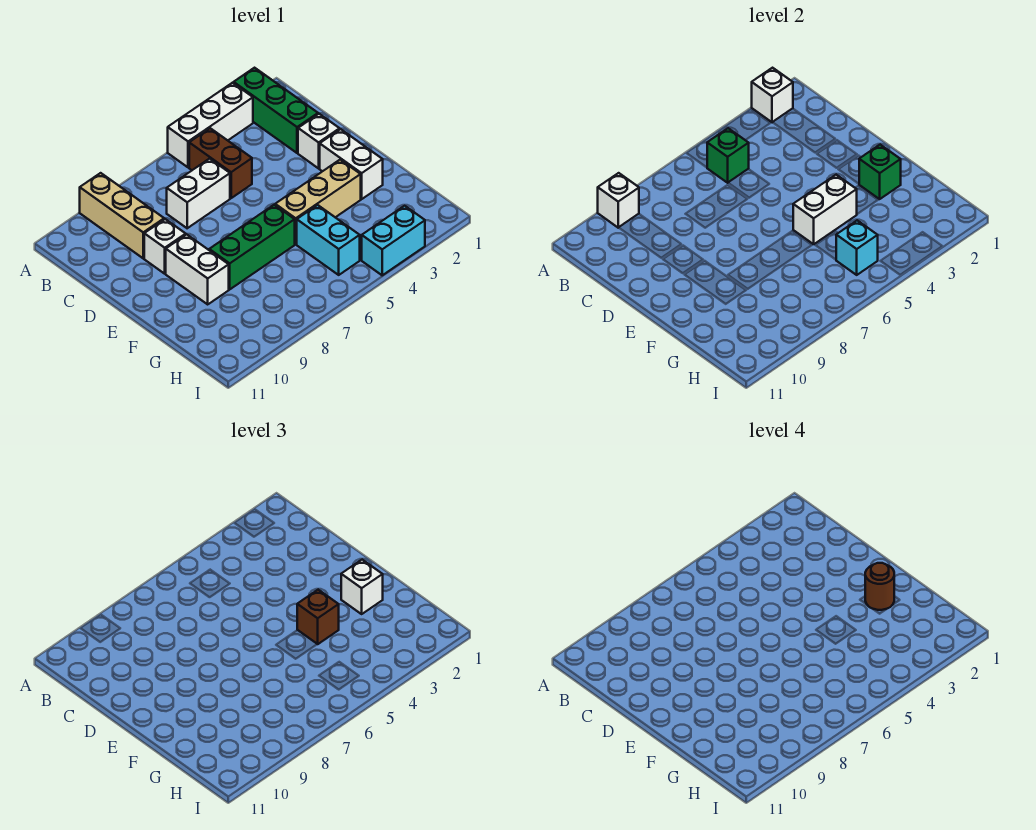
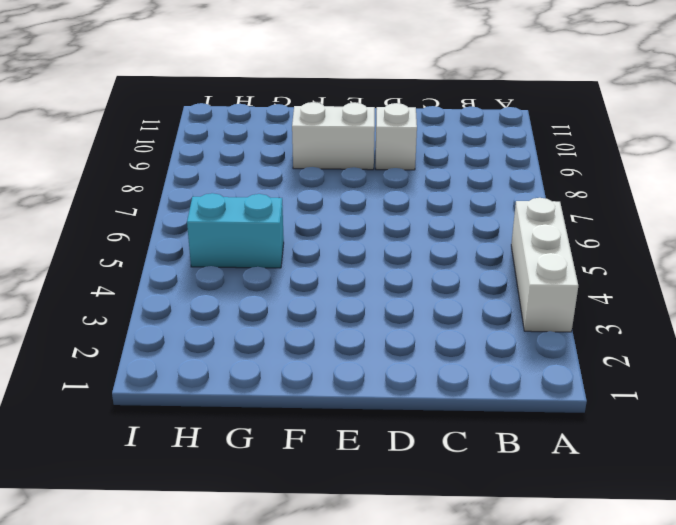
none -> green brick A2:C2 level 1
none -> tan brick A9:C9 level 1
none -> brown brick B5:C5 level 1

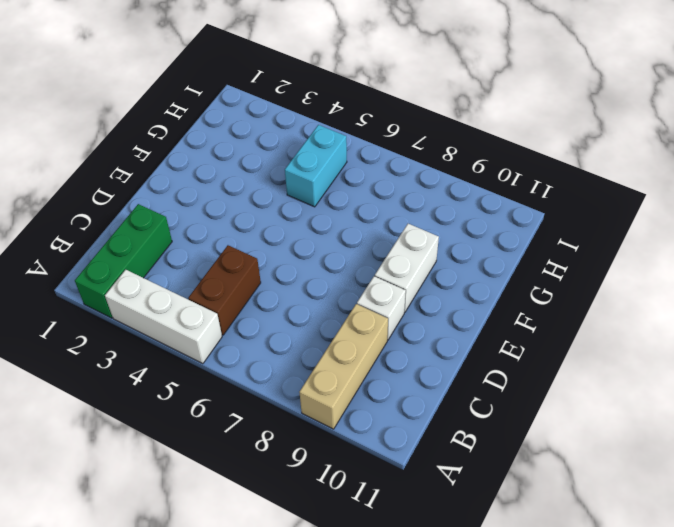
none -> white brick C6:C7 level 1
none -> white brick D2 level 1
none -> white brick E2:F2 level 1

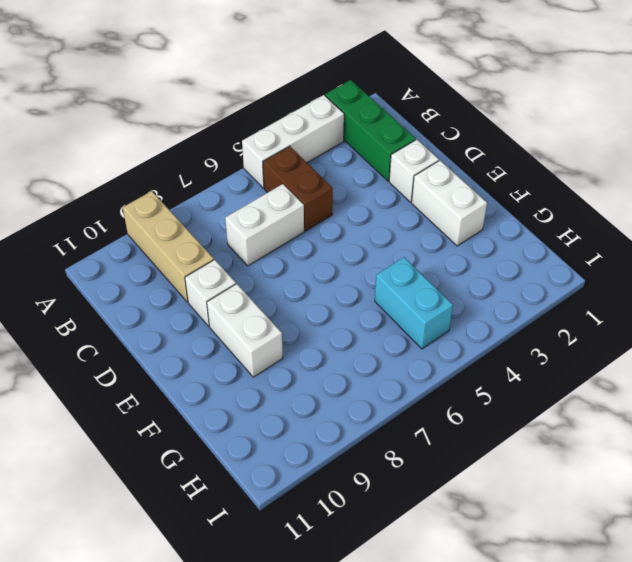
none -> tan brick F3:F5 level 1
none -> green brick F6:F8 level 1
none -> cyan brick I3:I4 level 1

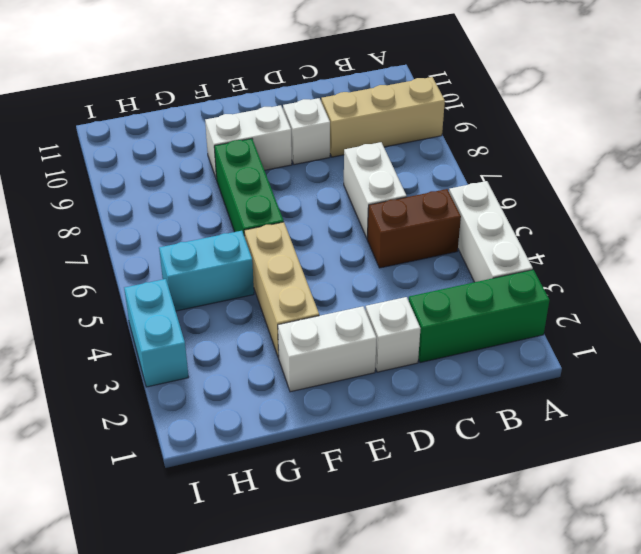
none -> white brick A2 level 2
none -> white brick A9 level 2
none -> green brick B5 level 2

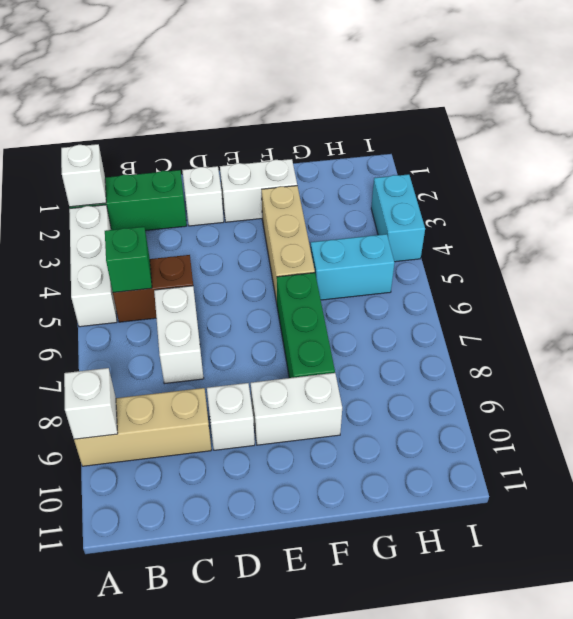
none -> green brick F2 level 2
none -> white brick F4:F5 level 2
none -> cyan brick H5 level 2

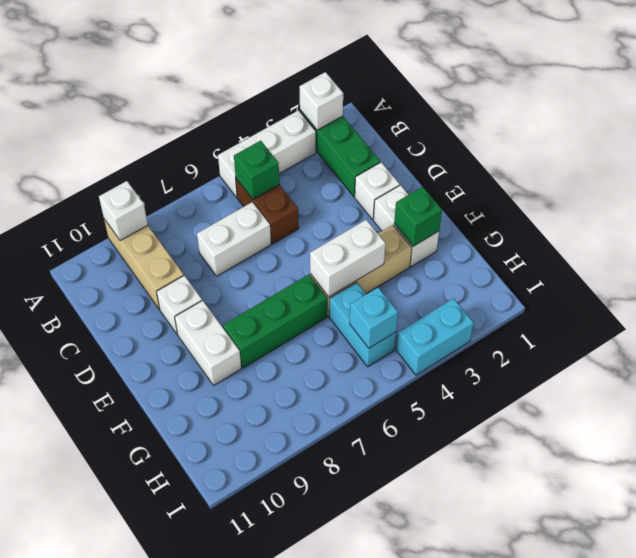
none -> white brick F2 level 3
none -> brown brick F4 level 3
none -> brown round brick F2 level 4

